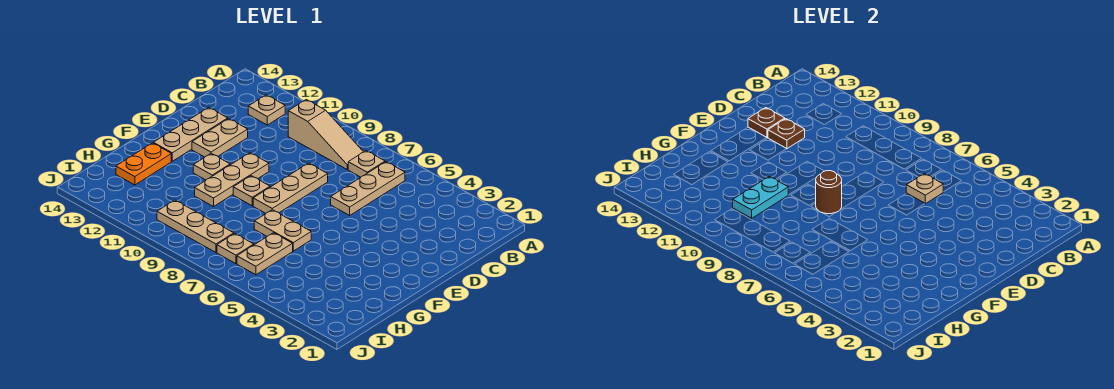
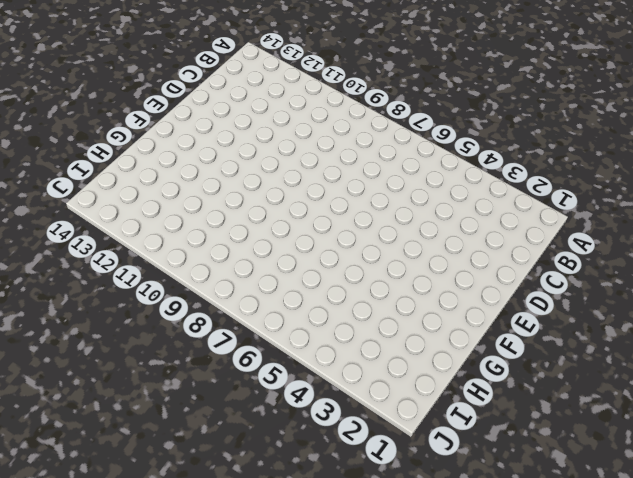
none -> tan plate B6:D6 level 1
none -> tan plate B7 level 1
none -> tan slope B8:B10 level 1 top 10

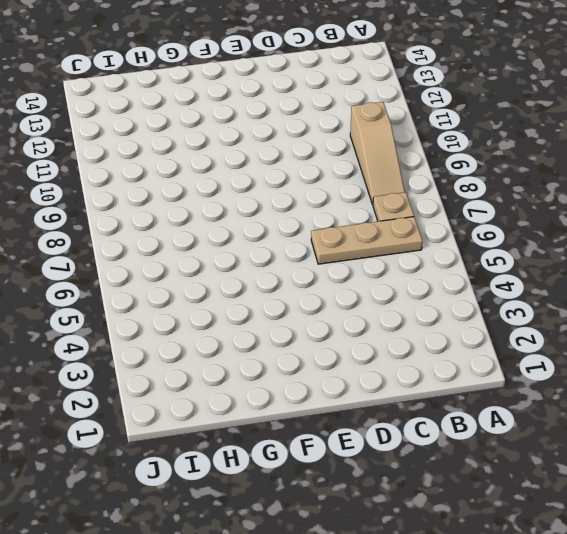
none -> tan plate B12 level 1
none -> tan plate D8:F8 level 1
none -> tan plate D12:E12 level 1

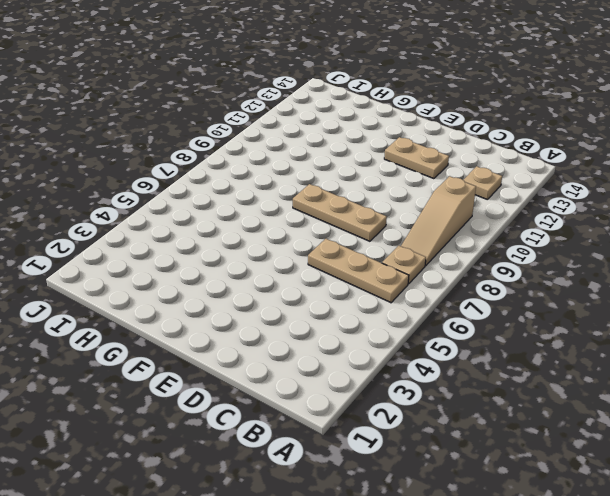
none -> tan plate D13:F13 level 1
none -> tan plate E10:G10 level 1
none -> tan plate F9 level 1

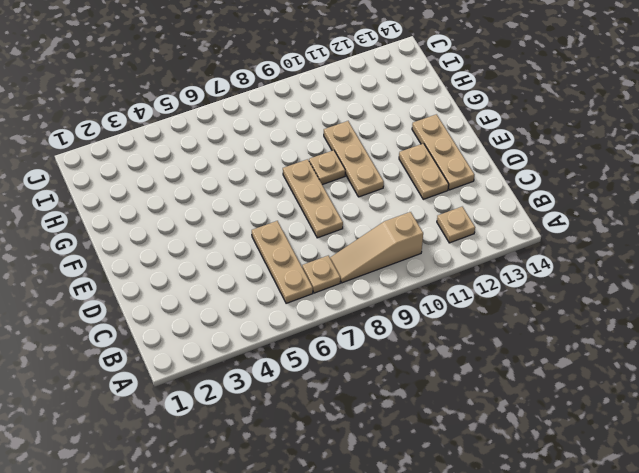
none -> tan plate F11 level 1
none -> tan plate G6:G7 level 1
none -> orange plate G13:H13 level 1

